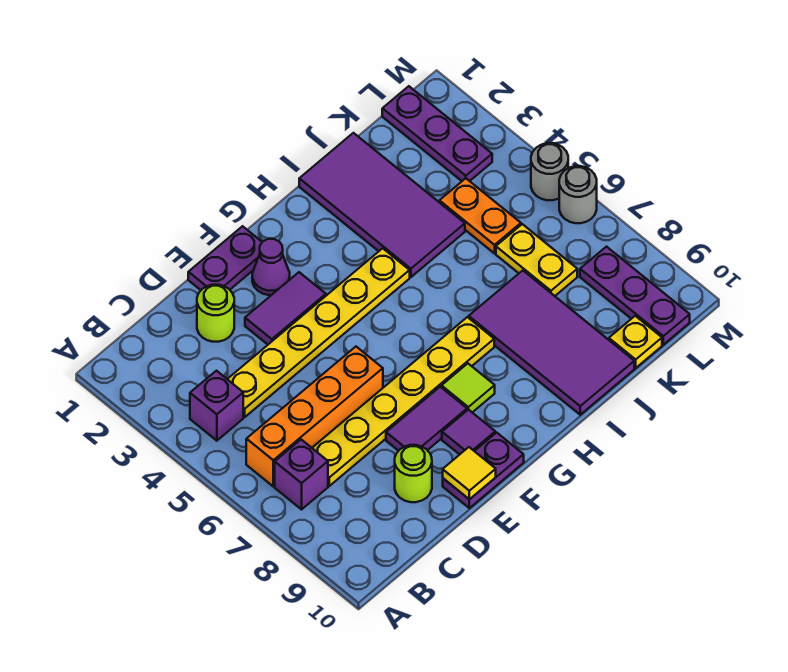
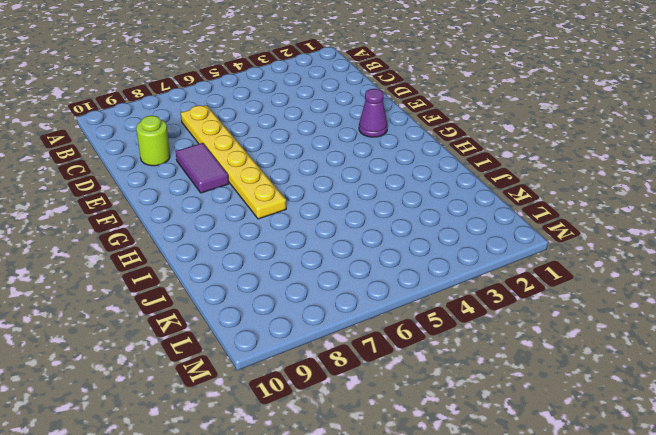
none -> purple brick B4 level 1
none -> orange brick B6:E6 level 1
none -> purple brick B7 level 1

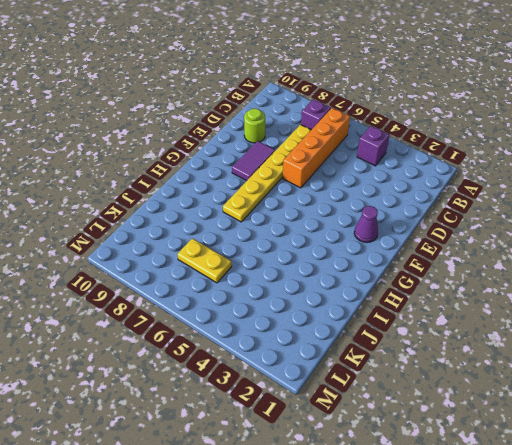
none -> yellow plate C4:H4 level 1
none -> lime round brick D2 level 1
none -> purple plate E1:F1 level 1

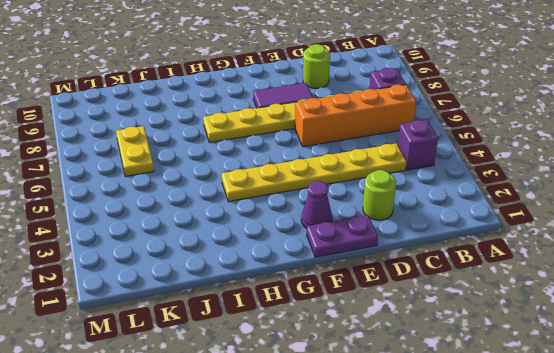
none -> purple tile E3:F3 level 1
none -> purple plate E10:F10 level 1
none -> purple tile F9 level 1

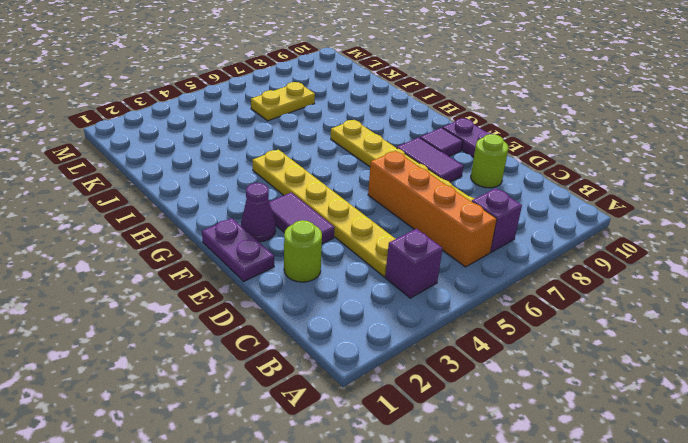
none -> lime tile G8 level 1
none -> purple tile I1:J4 level 1
none -> purple tile I7:J10 level 1

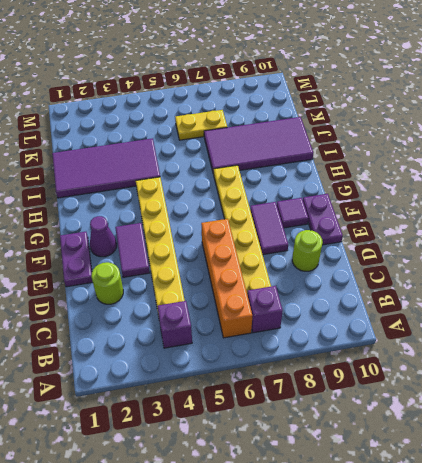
none -> lime tile G8 level 1
none -> orange plate K4:K5 level 1
none -> yellow plate K10 level 1

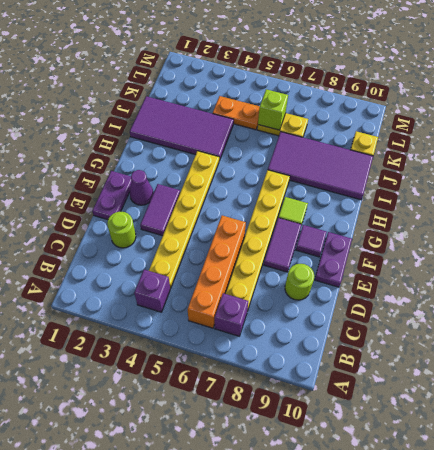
lime brick K6 level 2 -> none
none -> purple plate L1:L3 level 1
none -> purple plate L8:L10 level 1
none -> grey round brick M5 level 1

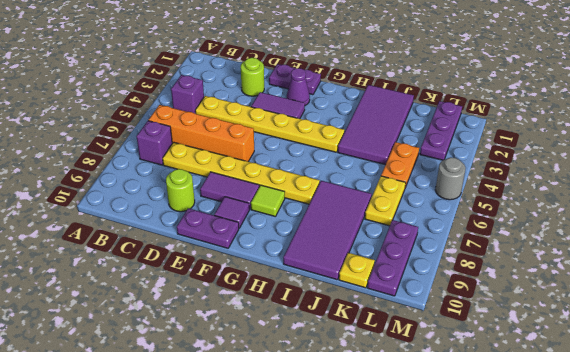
none -> grey round brick M6 level 1
none -> yellow tile E10 level 2

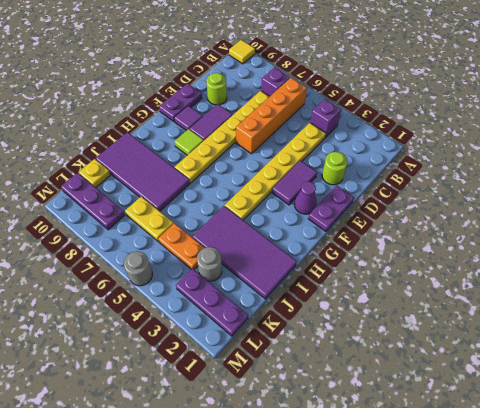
yellow tile A10 level 1 -> yellow tile E10 level 2
grey round brick K3 level 1 -> grey round brick M6 level 1

